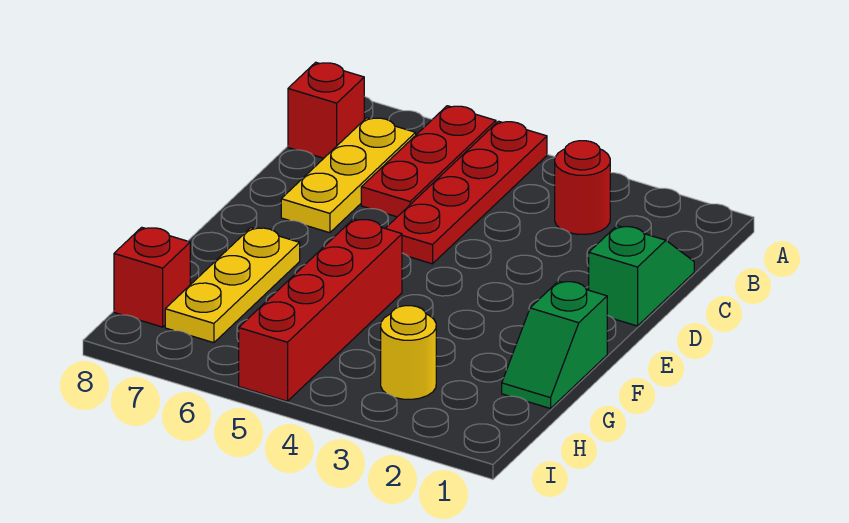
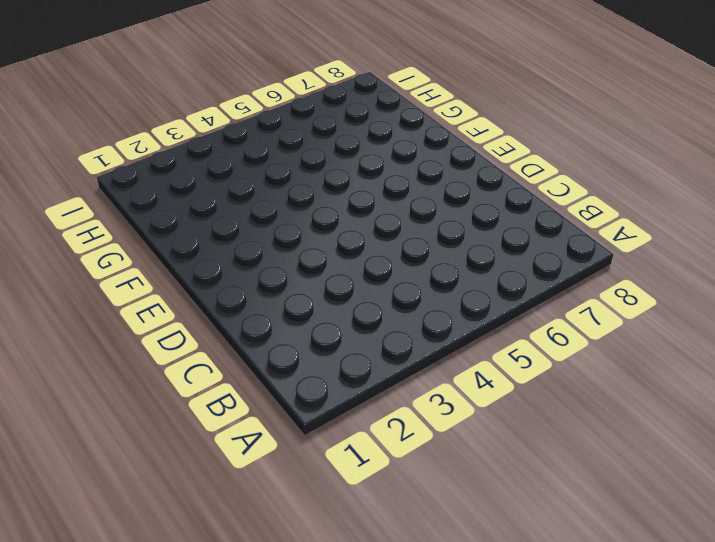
none -> red plate A5:D5 level 1
none -> red plate A6:C6 level 1

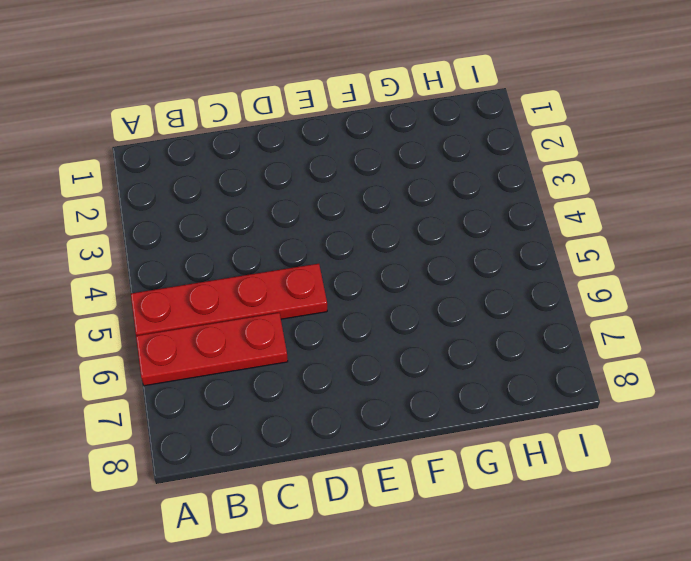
none -> red round brick B3 level 1
none -> yellow plate B7:D7 level 1

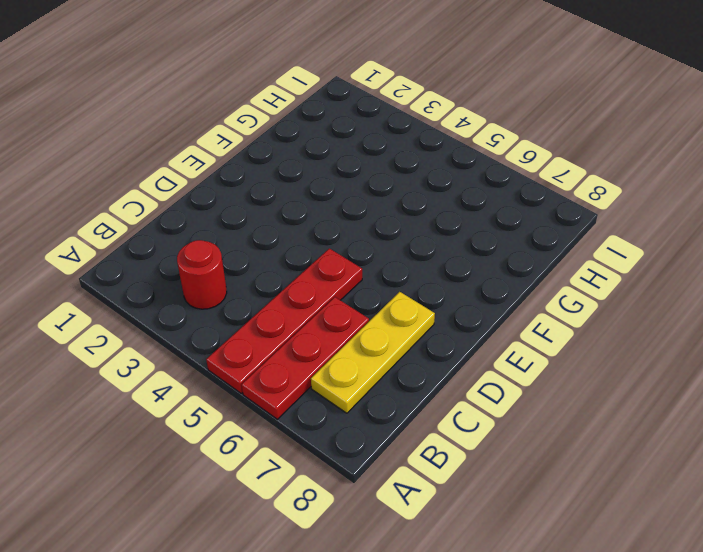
none -> red brick B8 level 1
none -> green slope C1:D1 level 1 top D

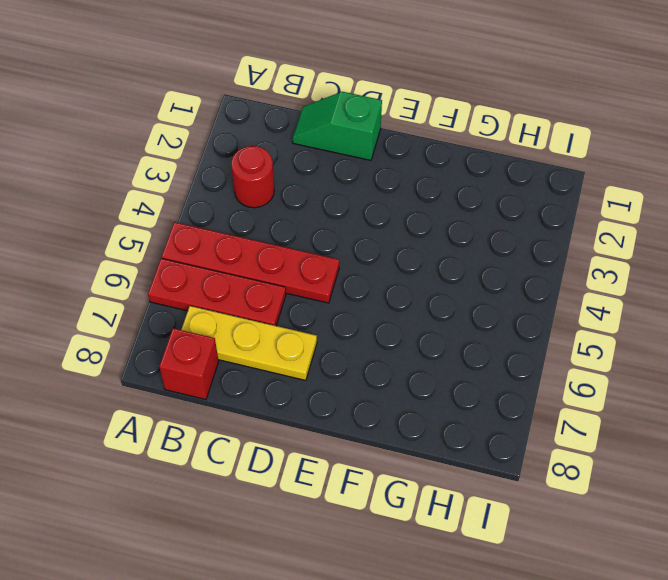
none -> green slope F1:G1 level 1 top F
none -> red brick F5:I5 level 1

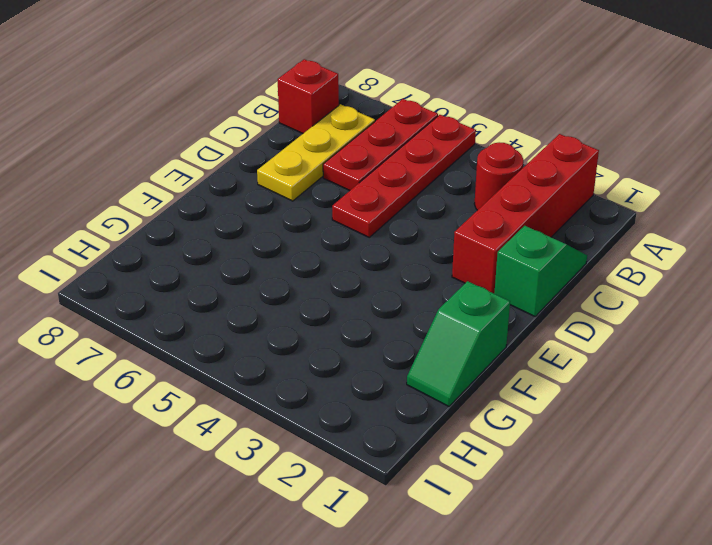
red brick A2:D2 level 1 -> red brick F5:I5 level 1
none -> yellow plate F7:H7 level 1
none -> yellow round brick H3 level 1

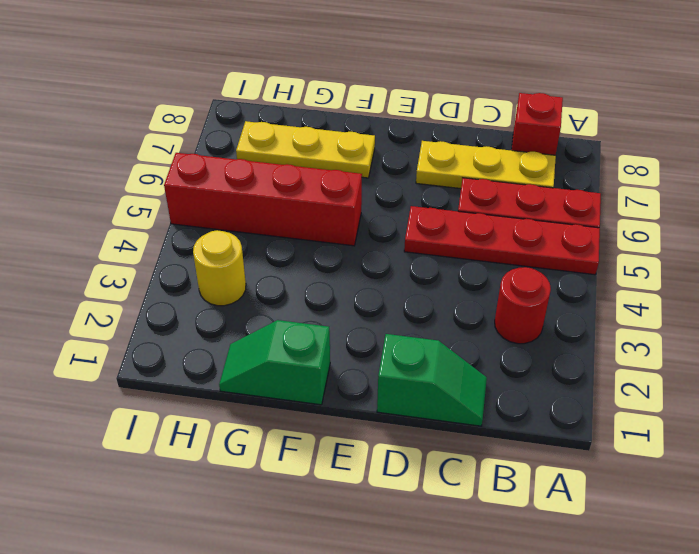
none -> red brick H8 level 1

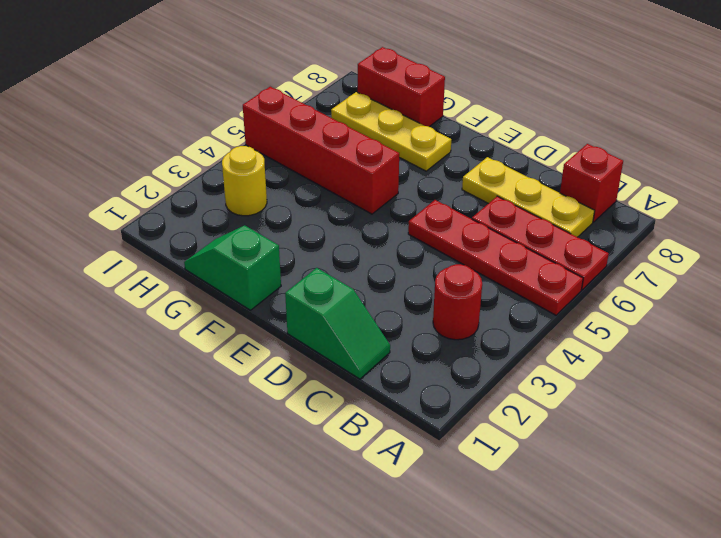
red brick G8:H8 level 1 -> red brick H8 level 1

